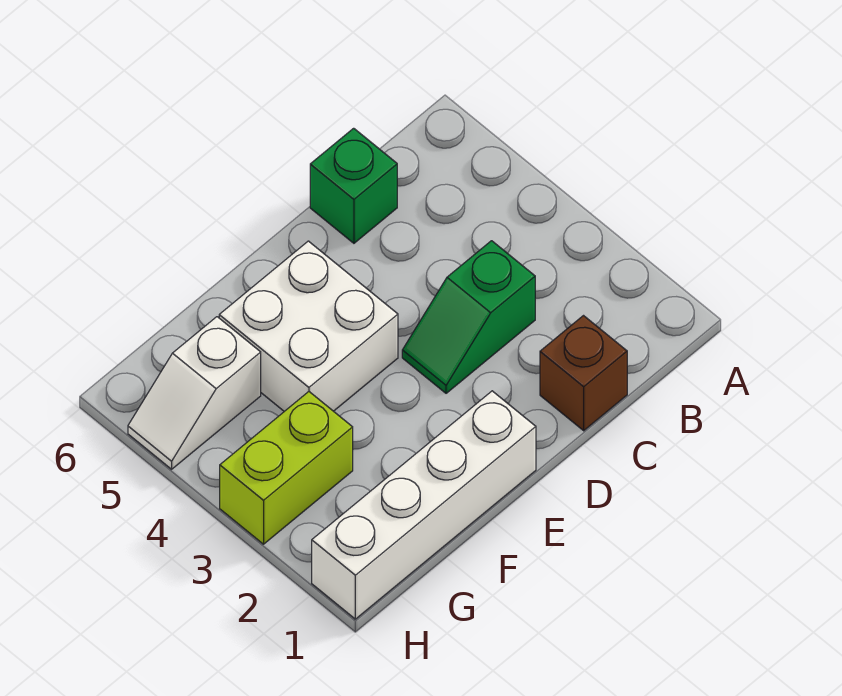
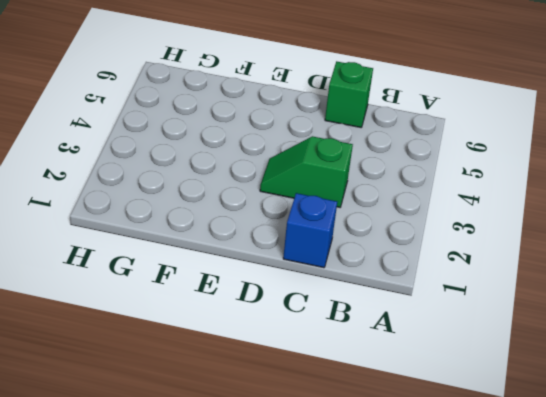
blue brick C1 level 1 -> brown brick C1 level 1
none -> white brick E1:H1 level 1
none -> white brick E4:F5 level 1

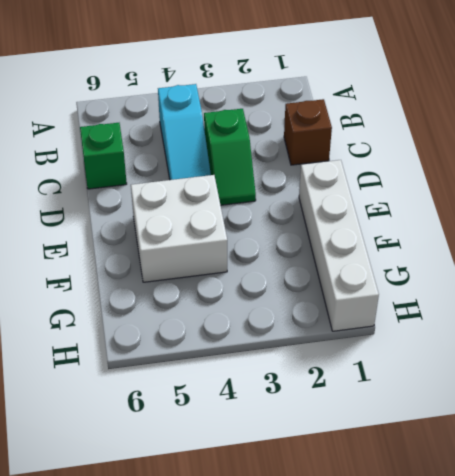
cyan slope B4:D4 level 1 top B -> none
none -> lime brick G3:H3 level 1
none -> white slope G5:H5 level 1 top G

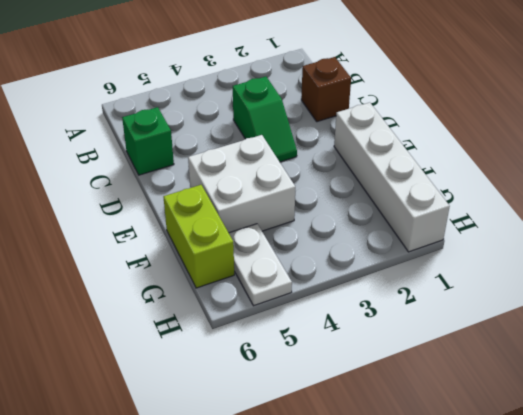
lime brick F6:G6 level 1 -> lime brick G3:H3 level 1
white plate G5:H5 level 1 -> white slope G5:H5 level 1 top G

